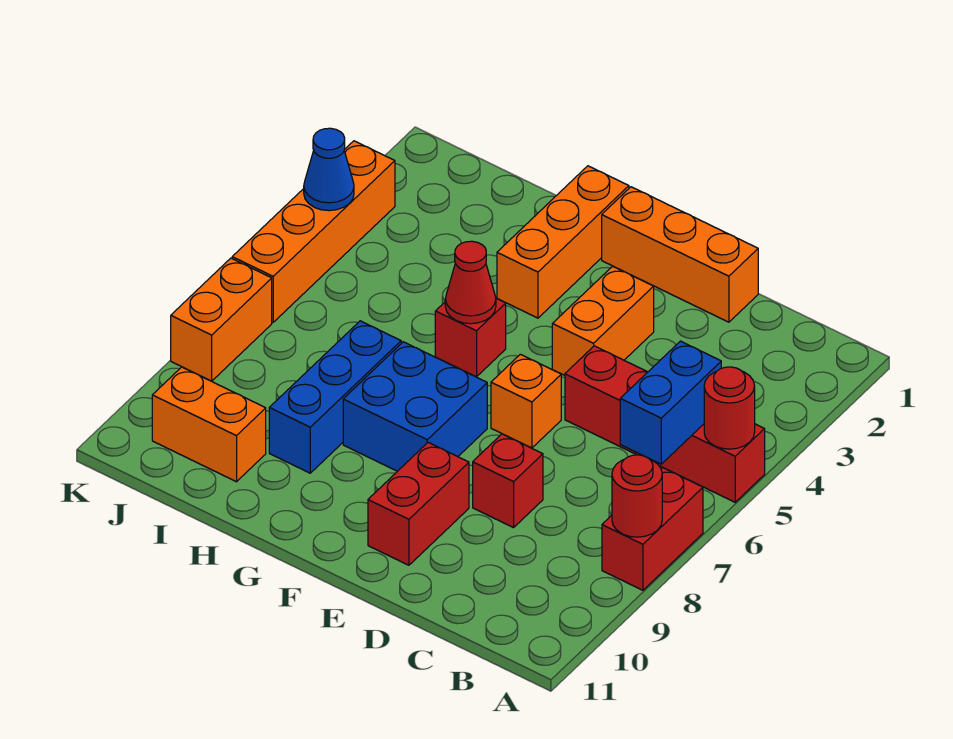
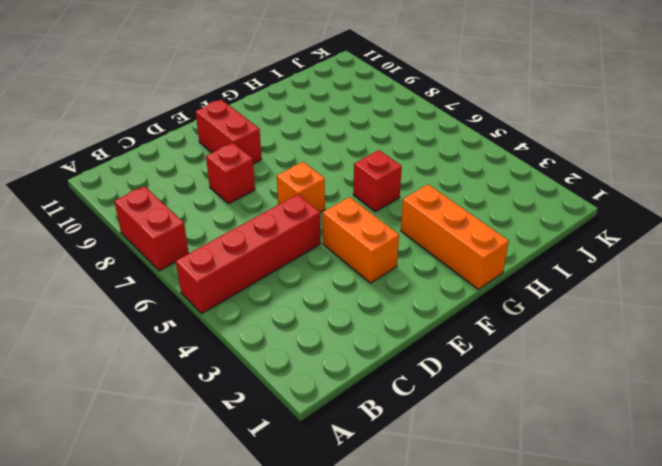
none -> orange brick D1:F1 level 1
none -> blue brick F7:G8 level 1
none -> blue brick H7:H9 level 1

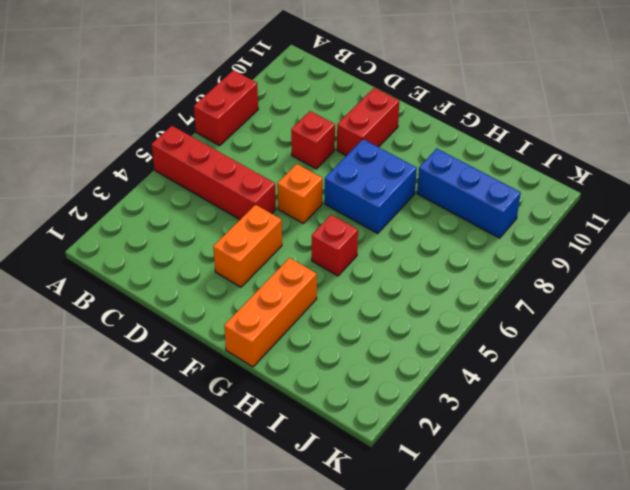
blue brick H9:J9 level 1 -> blue brick H7:H9 level 1
none -> orange brick D1:F1 level 1
none -> orange brick I10:J10 level 1
none -> orange brick K3:K6 level 1

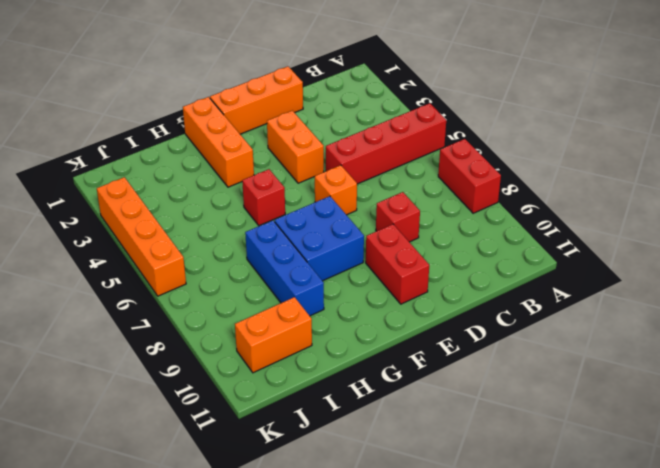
none -> orange brick K7:K8 level 1
none -> red round brick A5 level 2
none -> red round brick A8 level 2

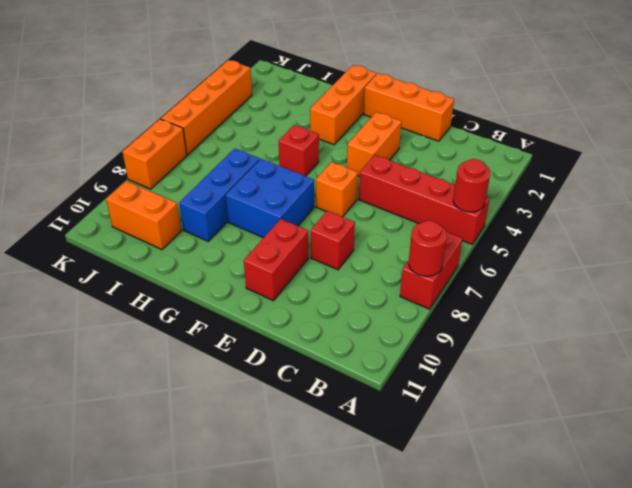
none -> blue brick B5:B6 level 2
none -> red cone G5 level 2
none -> blue cone K4 level 2

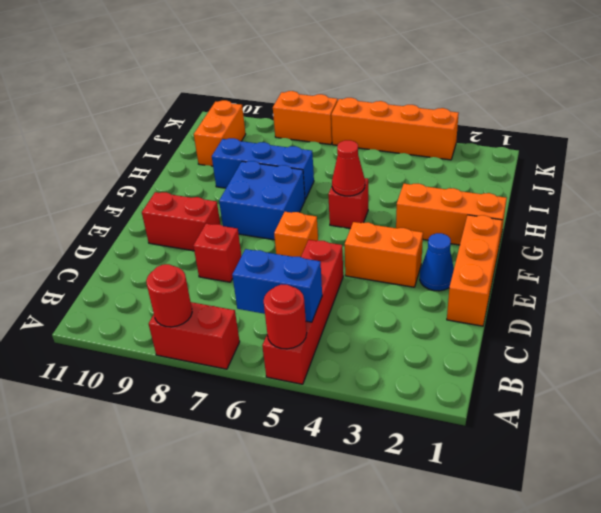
blue cone E2 level 1 -> blue cone K4 level 2

